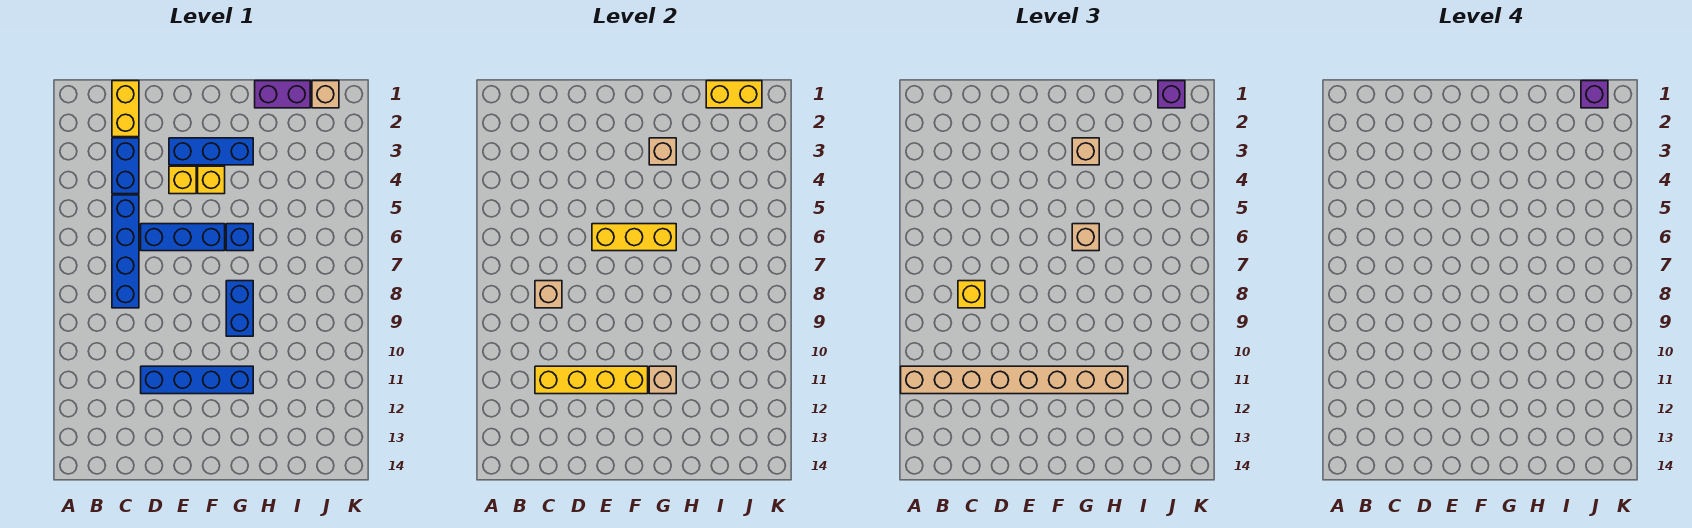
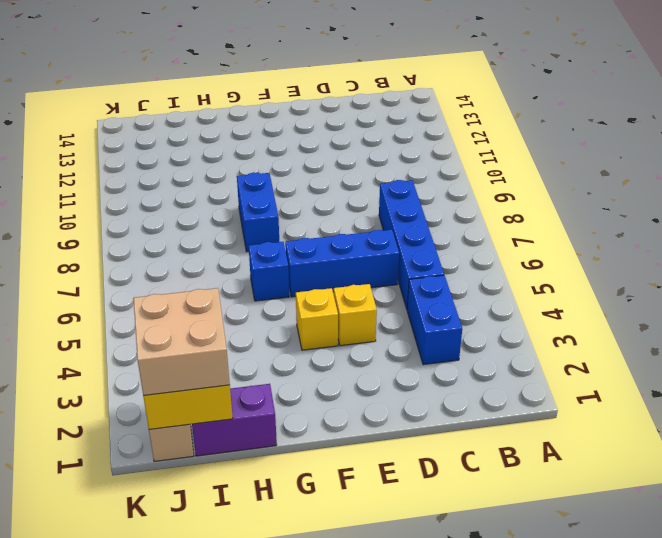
tan brick I1:J2 level 3 -> purple brick J1 level 3
none -> yellow brick C1:C2 level 1
none -> blue brick D11:G11 level 1
none -> blue brick E3:G3 level 1

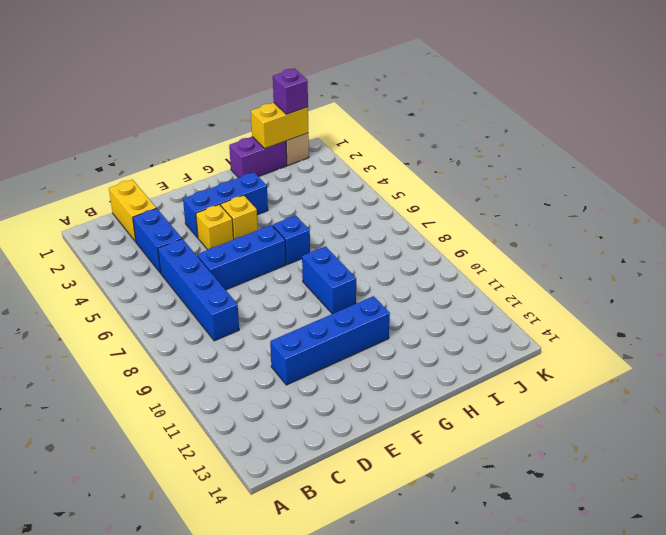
none -> tan brick C8 level 2
none -> yellow brick C11:F11 level 2
none -> yellow brick E6:G6 level 2

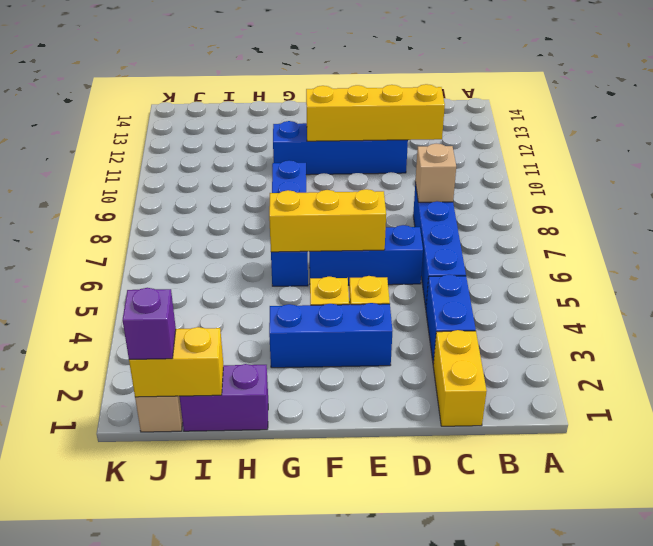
none -> tan brick G3 level 2
none -> tan brick G11 level 2
none -> tan brick A11:H11 level 3

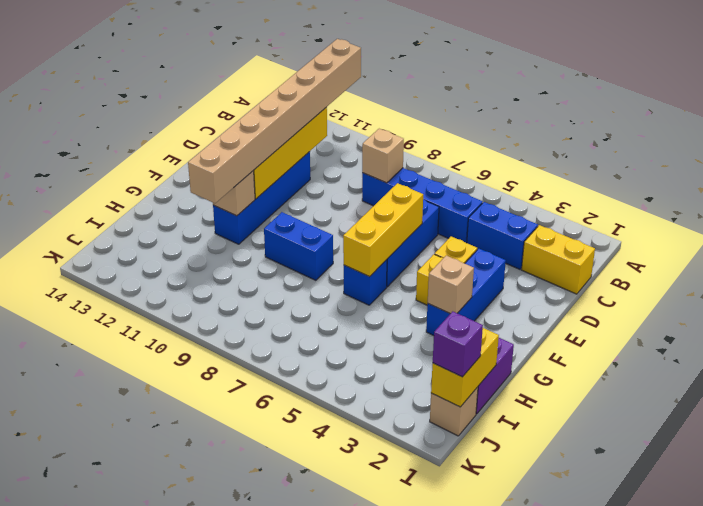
none -> yellow brick C8 level 3
none -> tan brick G3 level 3
none -> tan brick G6 level 3

